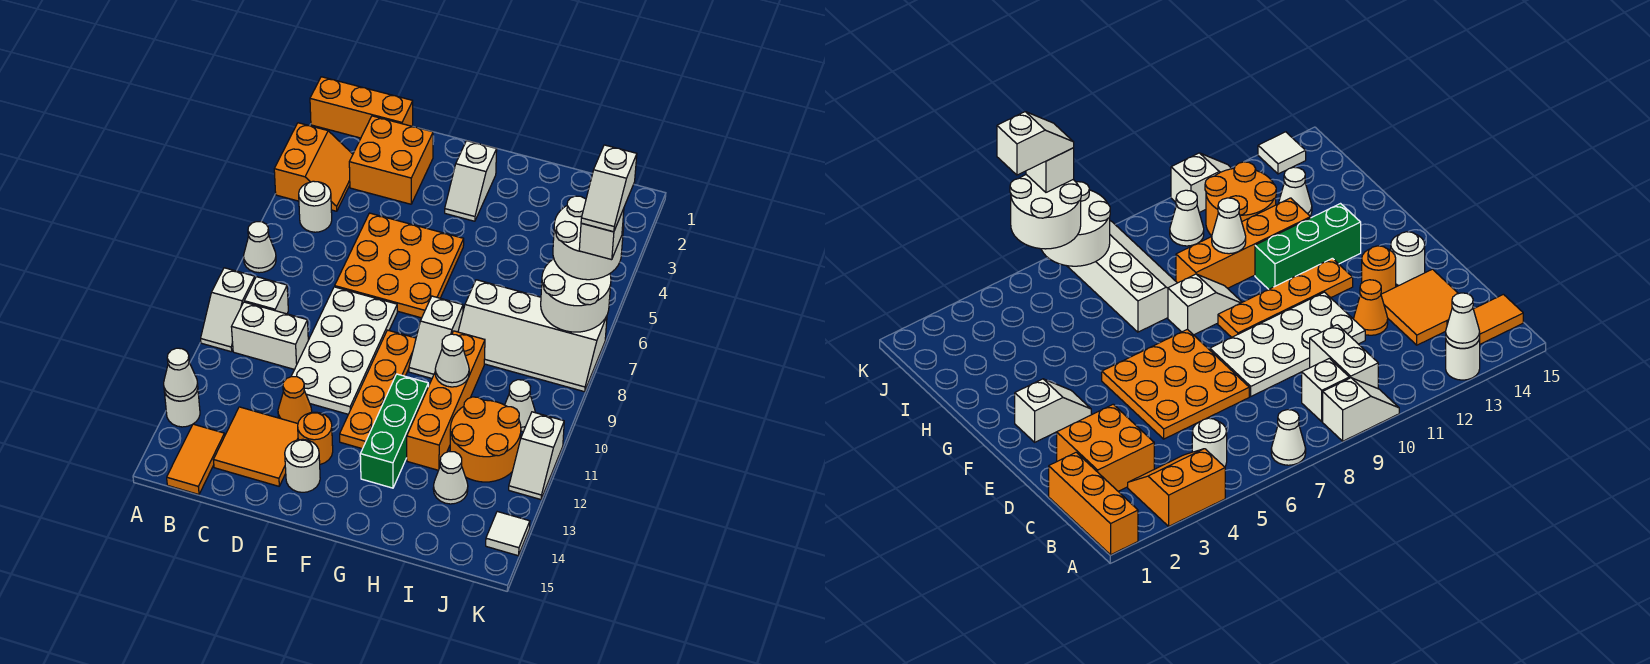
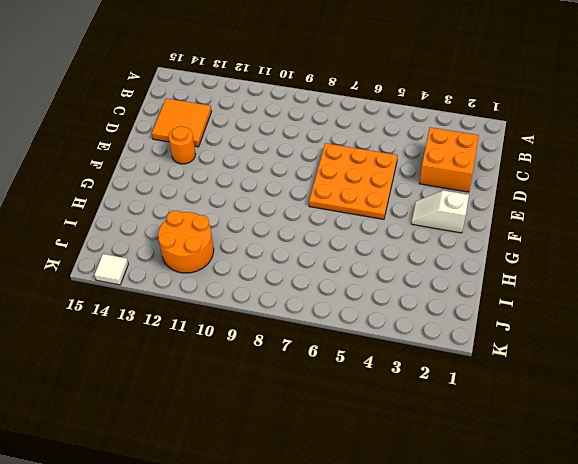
none -> orange brick A1:C1 level 1
none -> orange slope A3:B4 level 1 top A
none -> white cone A7 level 1
none -> white slope A9:A10 level 1 top 9

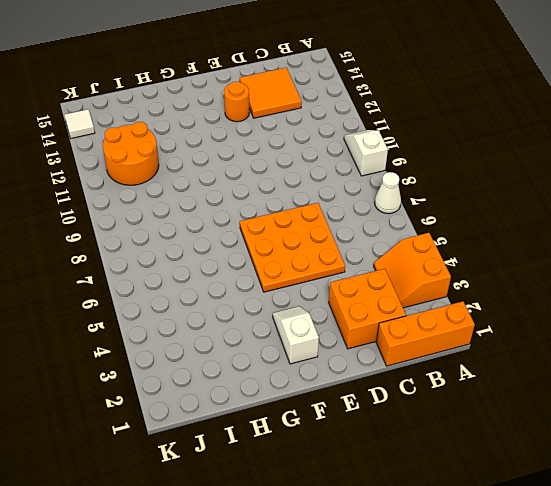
none -> white round brick A13 level 1
none -> white round brick B5 level 1
none -> white brick B9 level 1
none -> white brick B10:C10 level 1

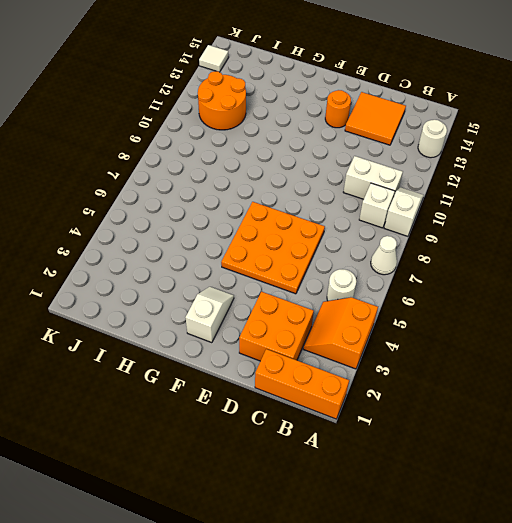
none -> orange tile B14:B15 level 1
none -> white plate D8:E11 level 1
none -> orange cone D12 level 1
none -> white round brick E14 level 1

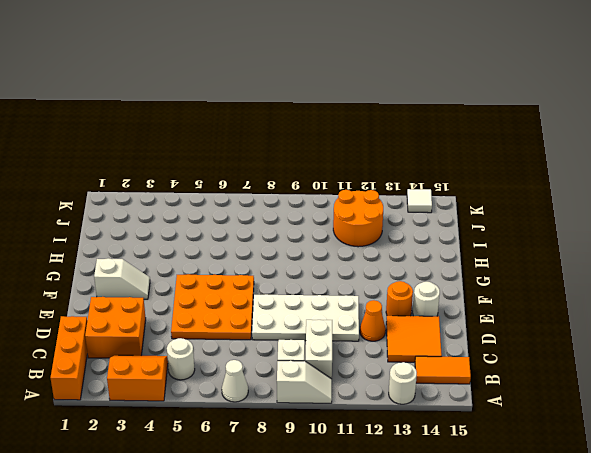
none -> orange plate F9:F12 level 1
none -> white slope G8:G9 level 1 top 8
none -> green brick G11:G13 level 1
none -> white slope H7:K8 level 1 top 7

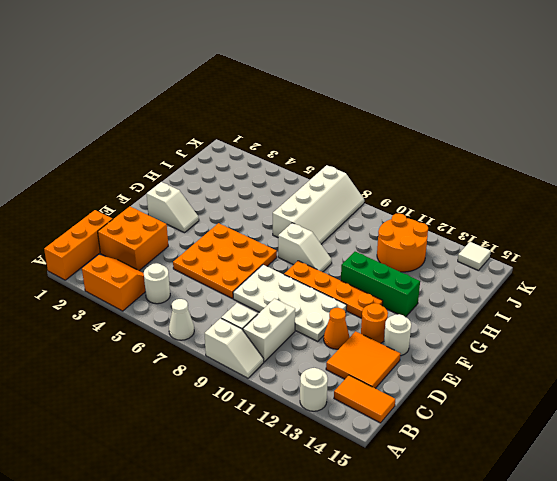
none -> orange brick H9:H12 level 1
none -> white cone I13 level 1
none -> white cone J10 level 1
none -> white slope K11:K12 level 1 top 11

